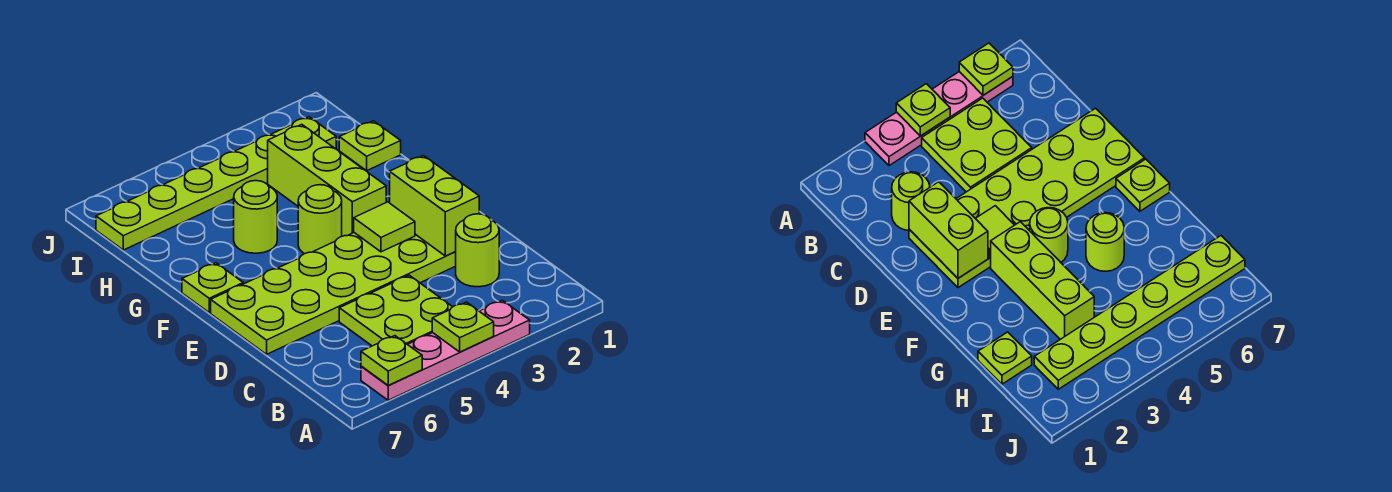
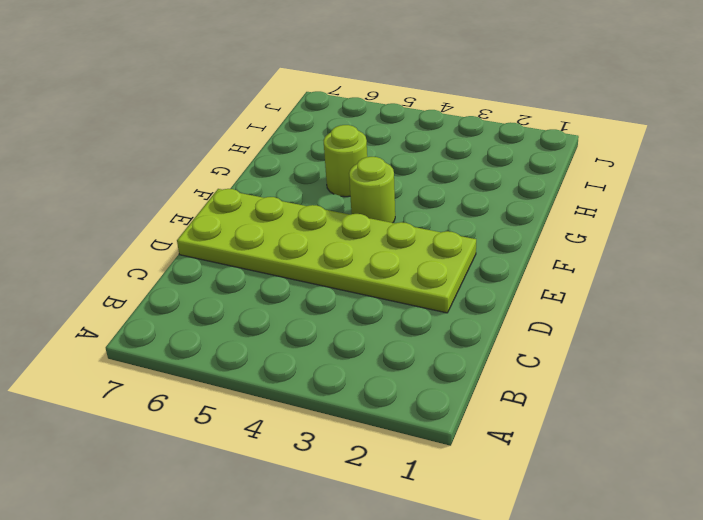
none -> pink plate A3:A6 level 1
none -> lime plate B4:C5 level 1
none -> lime round brick C2 level 1

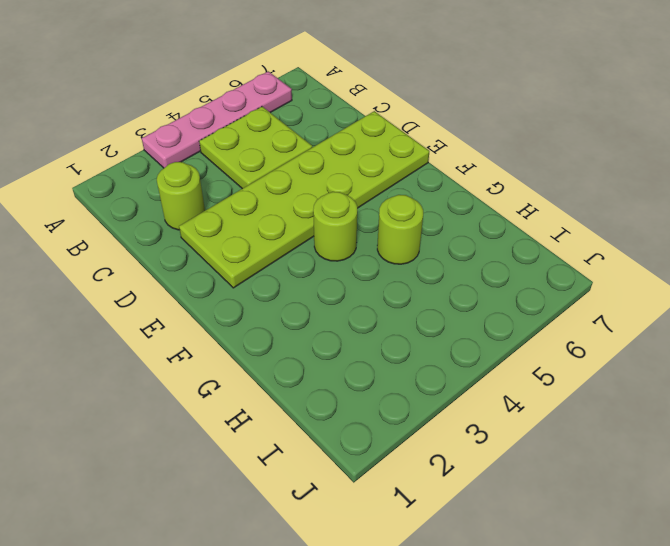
none -> lime brick F3:H3 level 1
none -> lime plate F7 level 1
none -> lime plate H1 level 1

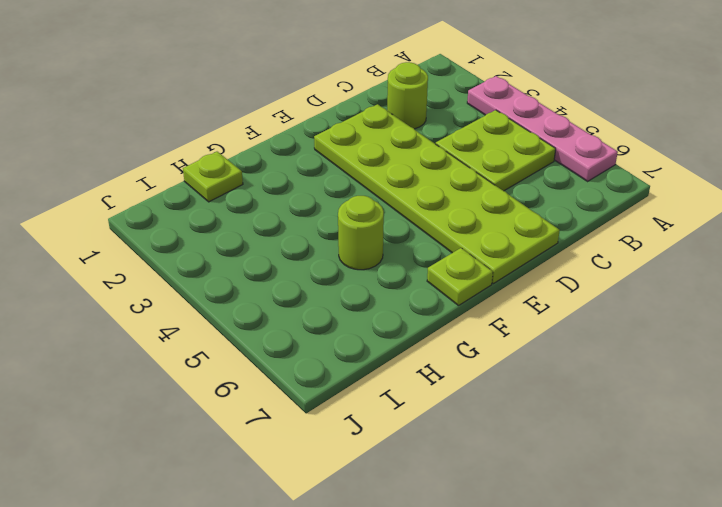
none -> lime brick F3:H3 level 1
none -> lime round brick F4 level 1
none -> lime plate I2:I7 level 1

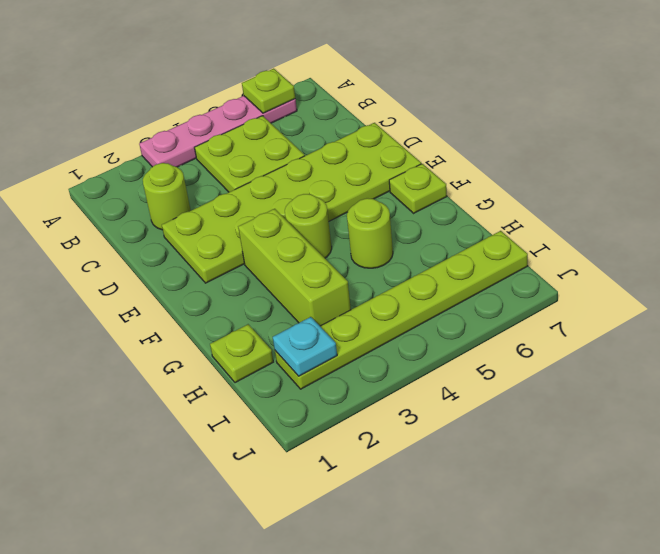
cyan plate I2 level 2 -> none
none -> lime plate A4 level 2
none -> lime brick D2:E2 level 2
none -> lime tile E3 level 2

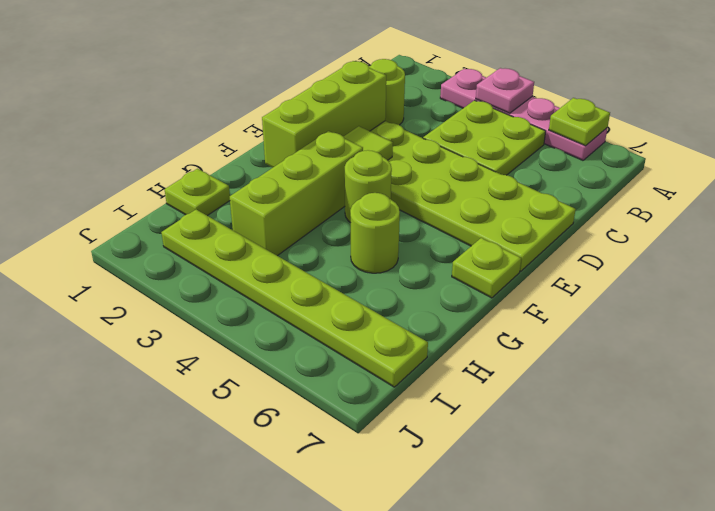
pink plate A4 level 2 -> lime plate A4 level 2
lime brick D2:F2 level 2 -> lime brick D2:E2 level 2

